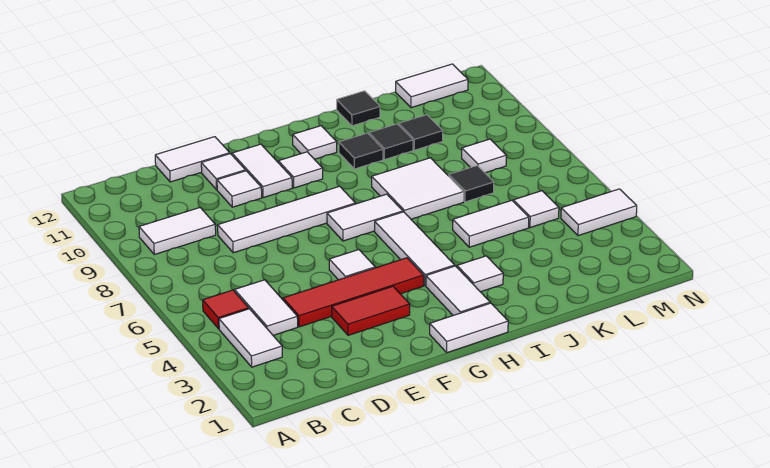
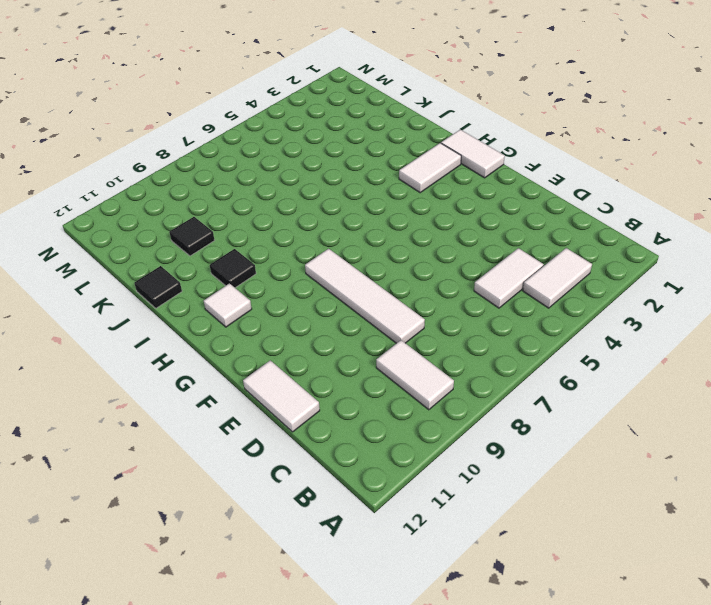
none -> red tile B5 level 1
none -> red tile D4:G4 level 1
none -> red tile E3:F3 level 1
none -> white tile E10 level 1

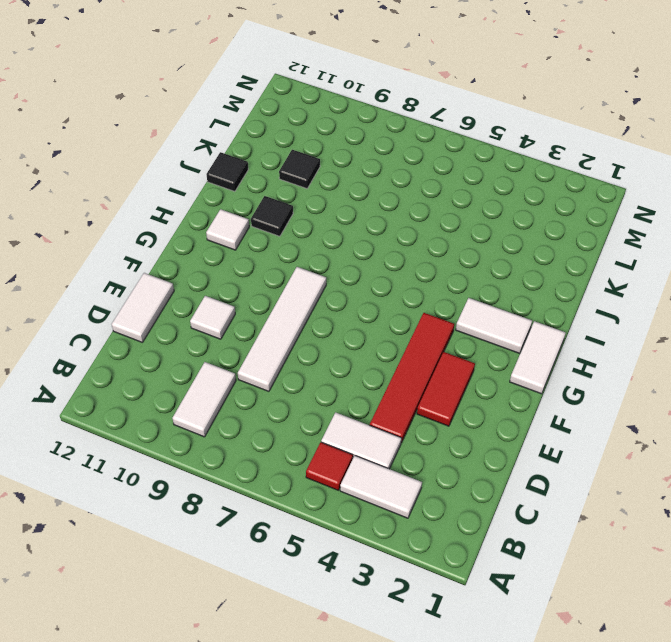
none -> white tile E11 level 1
none -> white tile F5 level 1
none -> white tile F10:F11 level 1
none -> white tile G7:H7 level 1

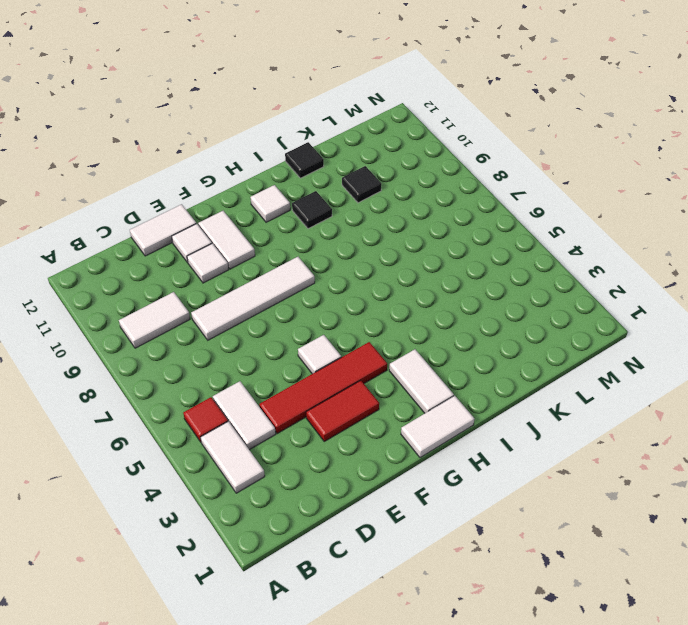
none -> white tile G7:H7 level 1
none -> white tile G10 level 1
none -> white tile H4:H6 level 1
none -> white tile I3 level 1

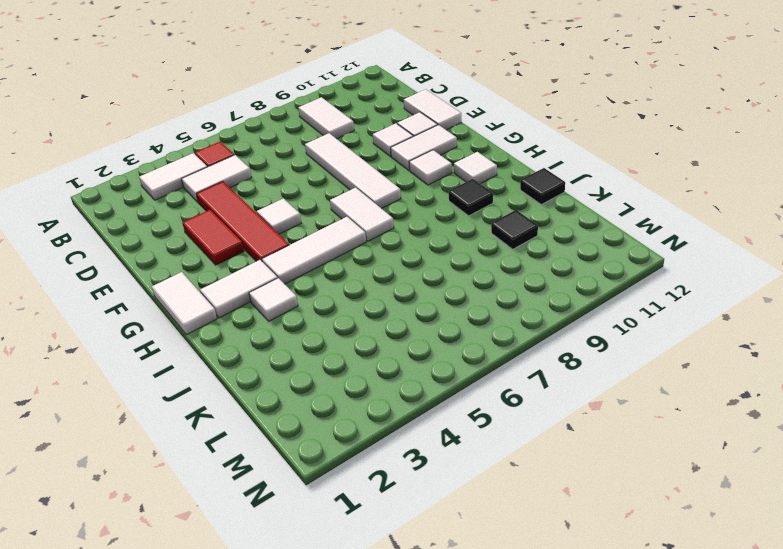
none -> white tile I7:J8 level 1
none -> white tile J5:K5 level 1
none -> black tile J10 level 1
none -> black tile K7 level 1

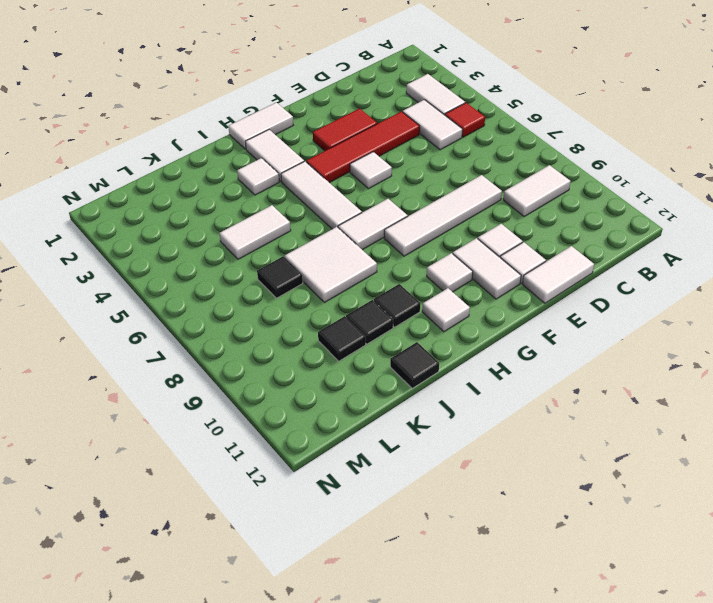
none -> white tile L5 level 1
none -> white tile L8 level 1
none -> white tile L12:M12 level 1
none -> white tile M4:N4 level 1

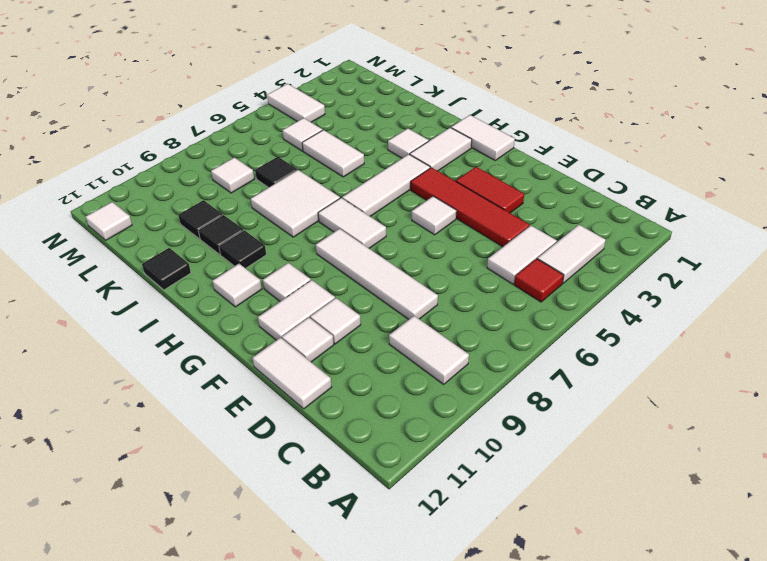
white tile M12 level 1 -> white tile L12:M12 level 1

